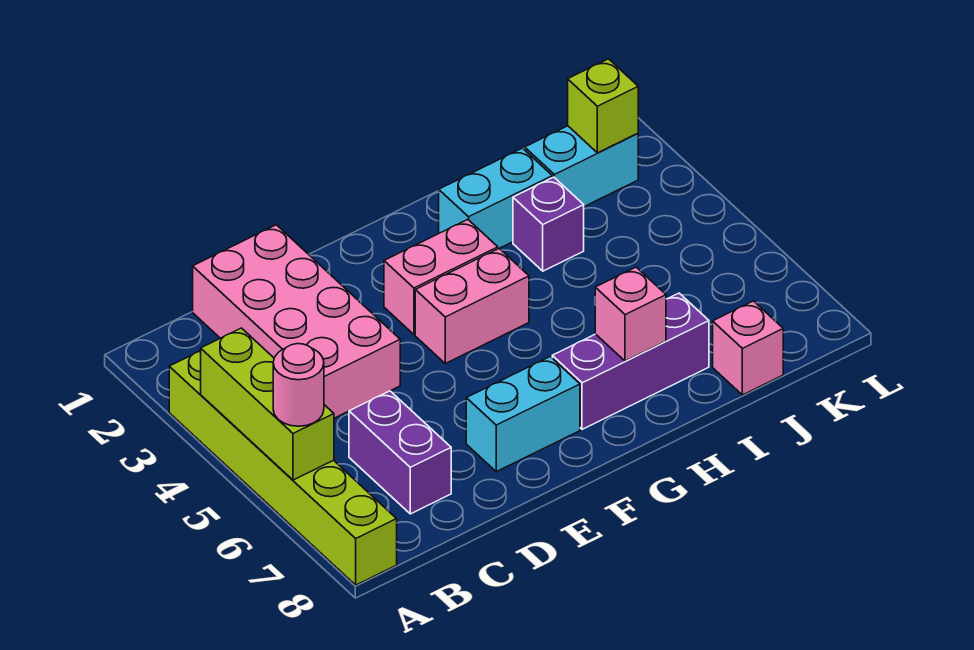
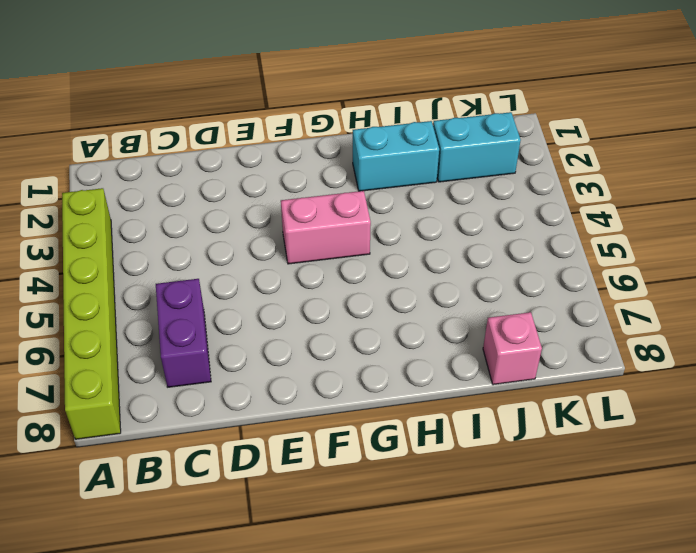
none -> pink brick C1:D4 level 1
none -> cyan brick E7:F7 level 1
none -> pink brick F3:G3 level 1

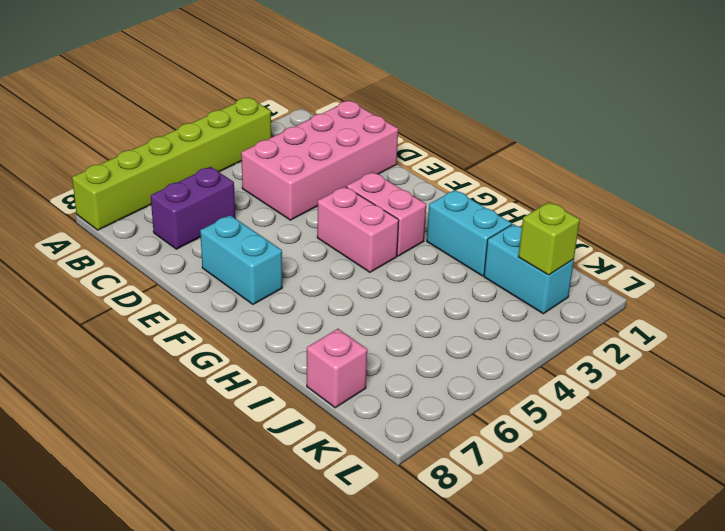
none -> purple brick G7:I7 level 1
none -> purple brick I3 level 1
none -> lime brick A4:A6 level 2

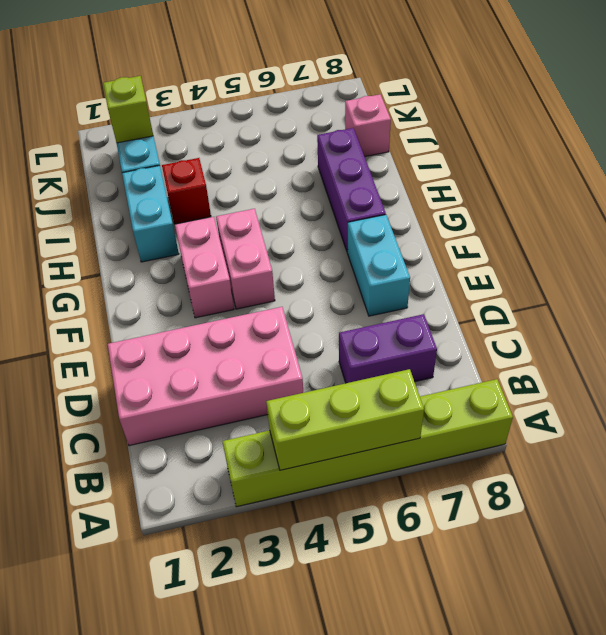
red brick I3 level 1 -> purple brick I3 level 1
none -> pink brick H7 level 2
none -> pink round brick A6 level 3

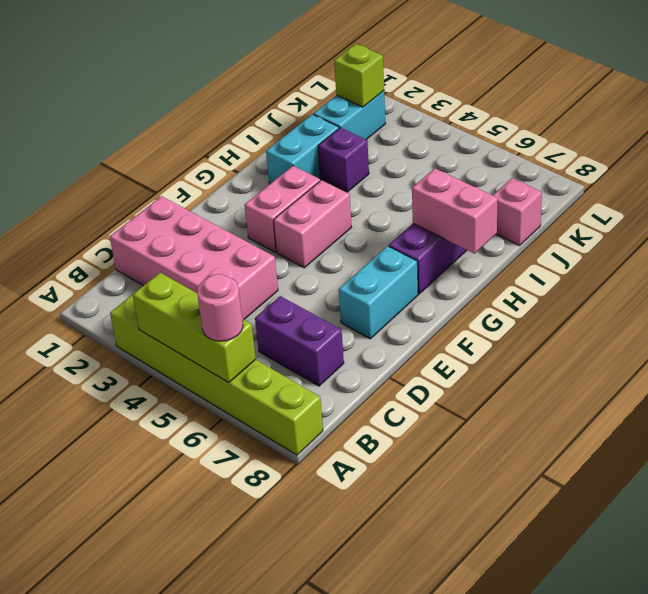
pink brick H7:H8 level 2 -> pink brick H7 level 2

